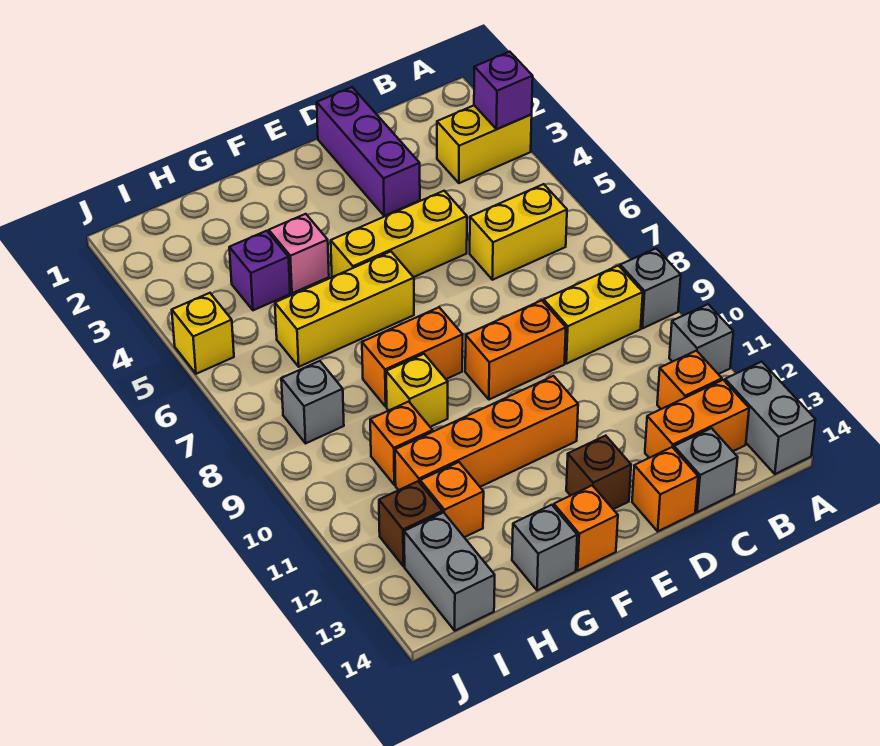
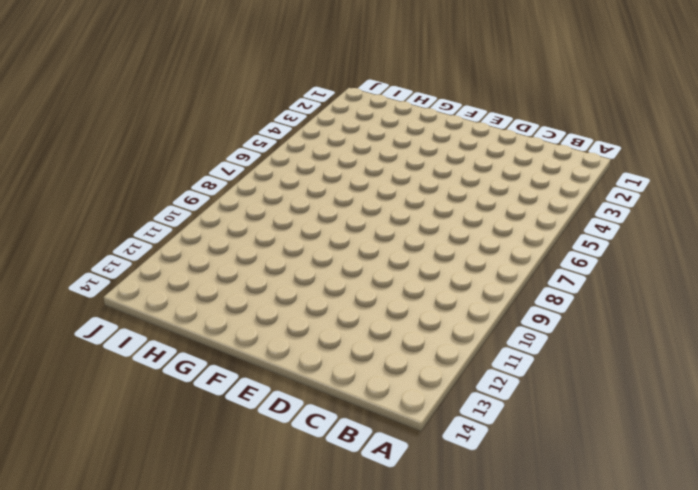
none -> yellow brick A3:B3 level 1
none -> grey brick A9 level 1
none -> grey brick A11 level 1

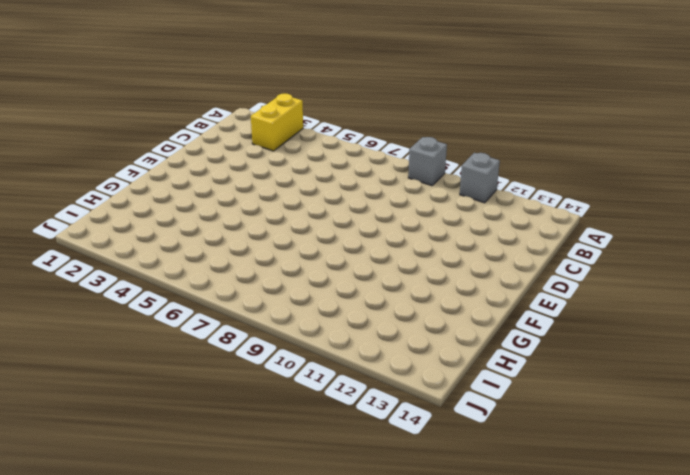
none -> grey brick A13:A14 level 1
none -> yellow brick B6:C6 level 1
none -> yellow brick B9:C9 level 1

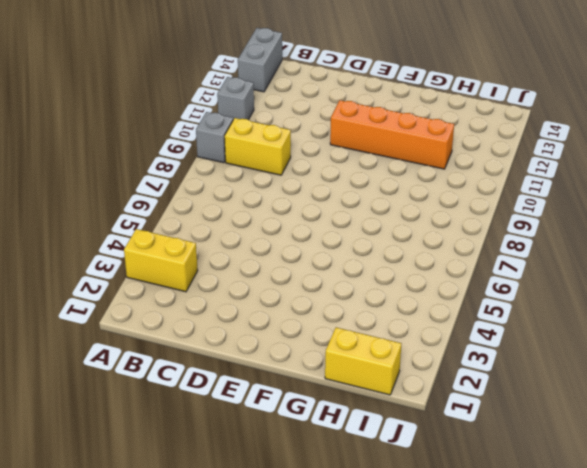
yellow brick H1:I1 level 1 -> yellow brick B6:C6 level 1
none -> orange brick B12 level 1
none -> orange brick B13:C13 level 1
none -> grey brick C14 level 1

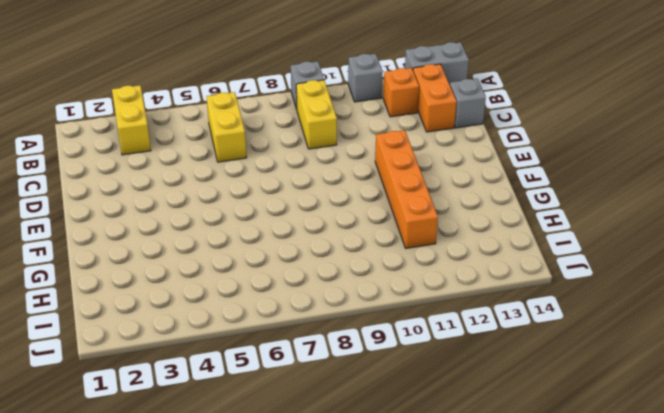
none -> purple brick D1:D3 level 1
none -> yellow brick D5:F5 level 1
none -> orange brick D9:E9 level 1

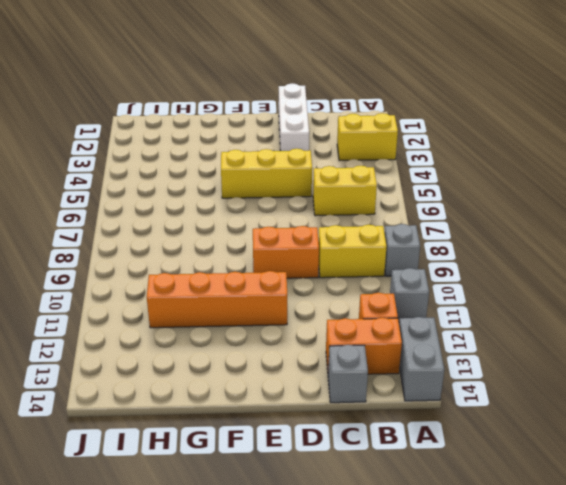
white brick D1:D3 level 1 -> purple brick D1:D3 level 1
none -> orange brick D14 level 1
none -> brown brick E13 level 1
none -> yellow brick F6:H6 level 1

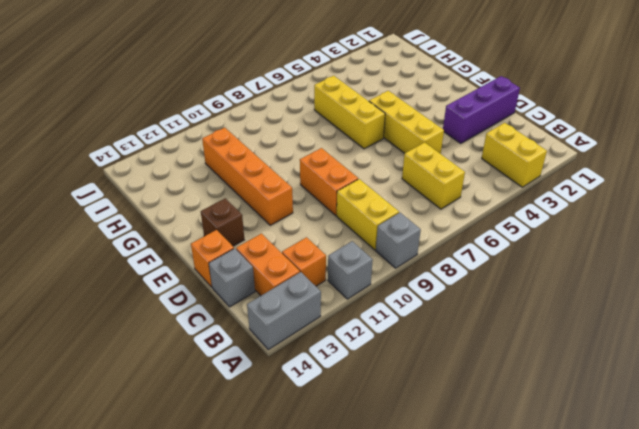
none -> orange brick F8:G8 level 1
none -> orange brick F14 level 1
none -> pink brick G4 level 1

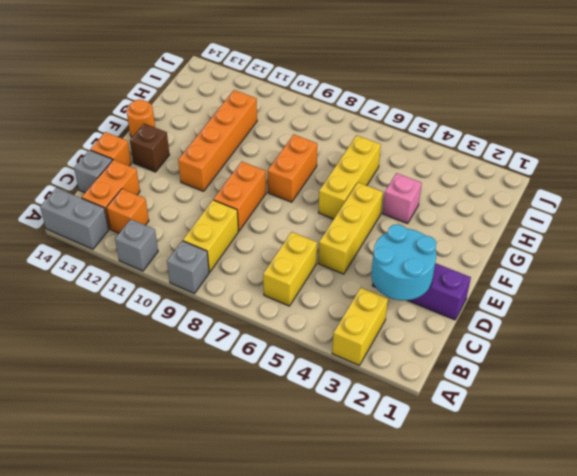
cyan round brick C2:D3 level 2 -> none
orange round brick F14 level 1 -> orange brick F14 level 1
none -> yellow brick G9 level 1
none -> grey brick G14 level 1
none -> purple brick H4 level 1

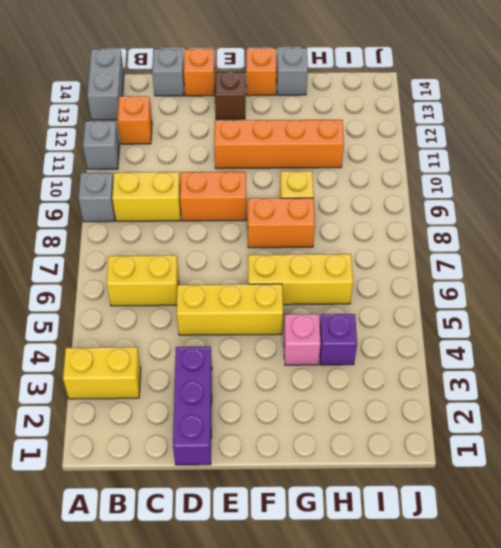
none -> orange brick B13:C13 level 1
none -> orange brick H10 level 1
none -> orange brick H12 level 1

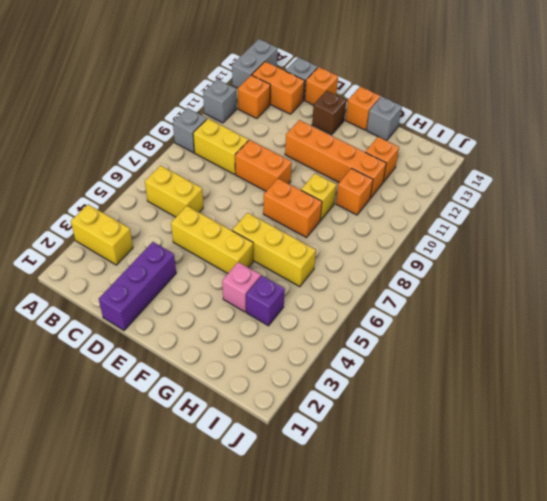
none -> grey brick I8 level 1
none -> brown brick I12 level 1
none -> grey brick I13:I14 level 1

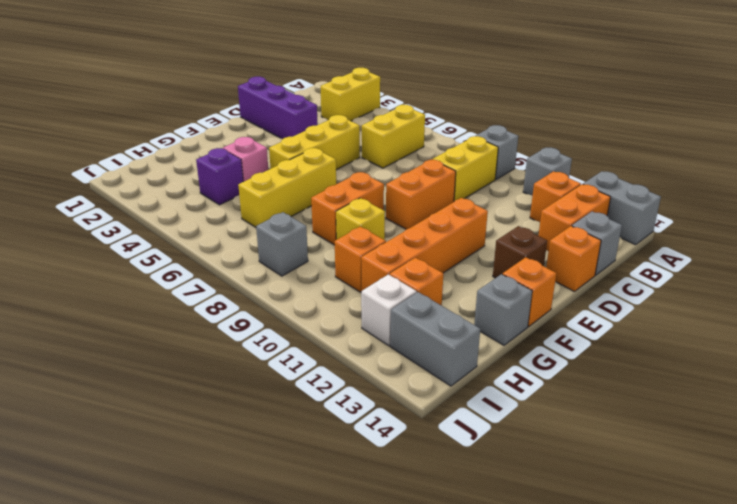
white brick I12 level 1 -> brown brick I12 level 1
none -> yellow brick J5 level 1
none -> purple brick A3 level 2

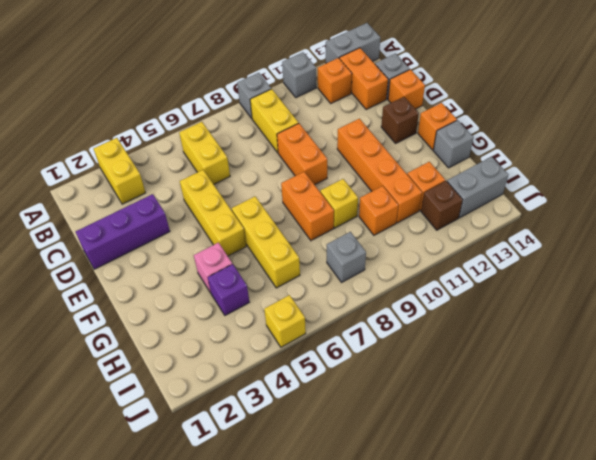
none -> purple brick A3 level 2

